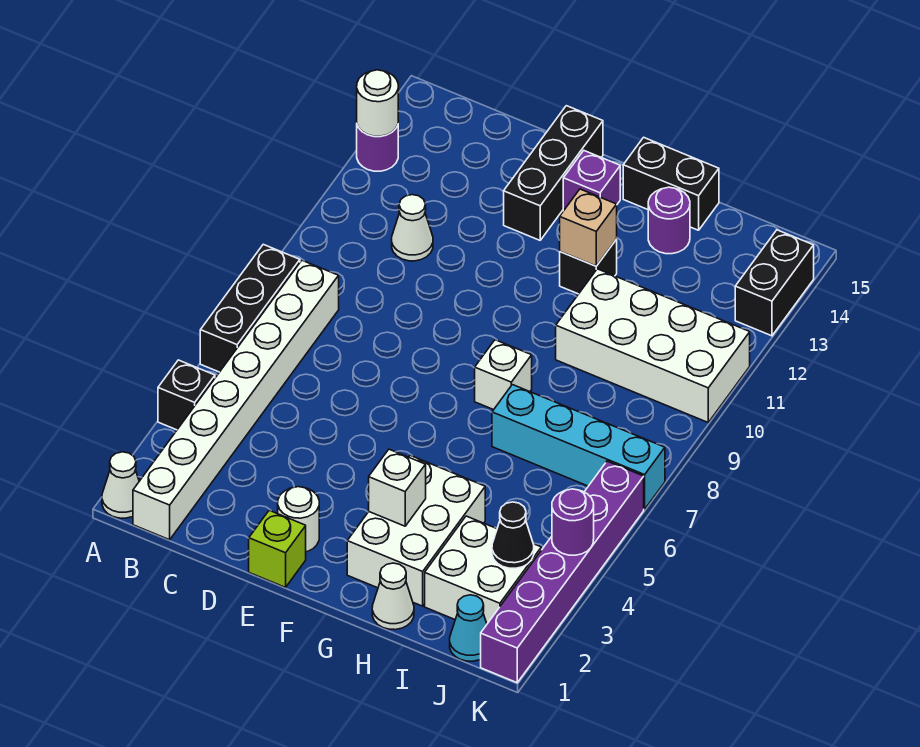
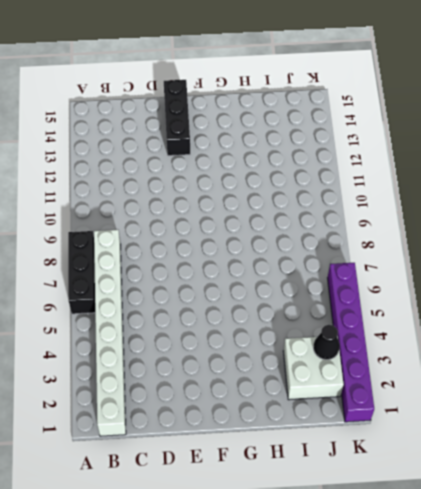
none -> white cone A1 level 1
none -> black brick A4 level 1
none -> purple round brick A13 level 1

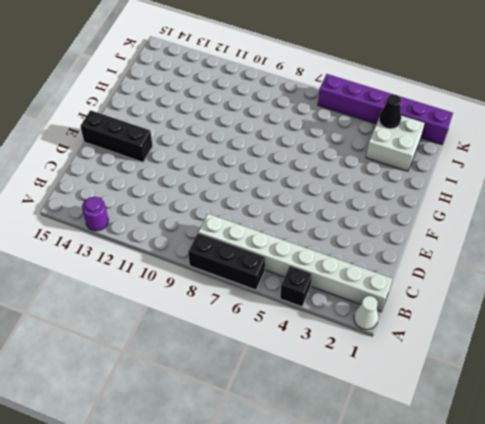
none -> white cone C11 level 1
none -> lime brick E1 level 1
none -> white round brick E2 level 1

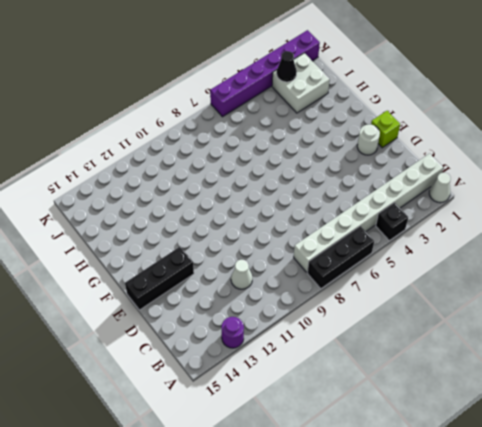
none -> purple brick F14 level 1
none -> white brick G2:H4 level 1
none -> white brick G8 level 1

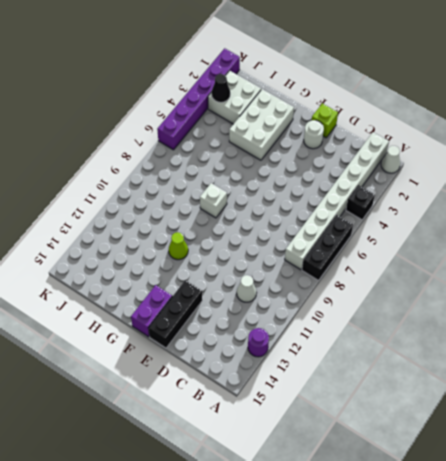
purple brick F14:F15 level 1 -> purple brick F14 level 1
lime cone G11 level 1 -> none
none -> black brick G12 level 1
none -> black brick G15:H15 level 1
none -> white cone H1 level 1

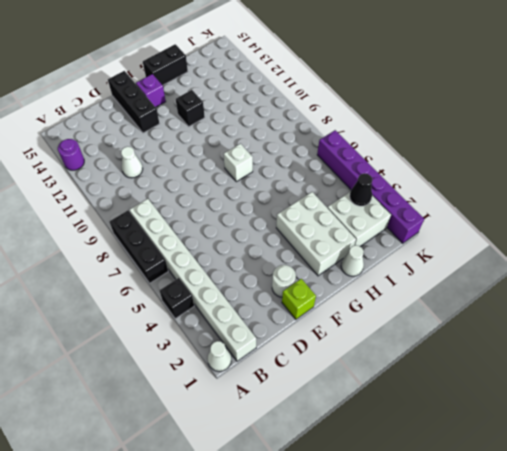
none -> cyan brick H7:K7 level 1
none -> white brick H10:K11 level 1
none -> purple round brick H14 level 1

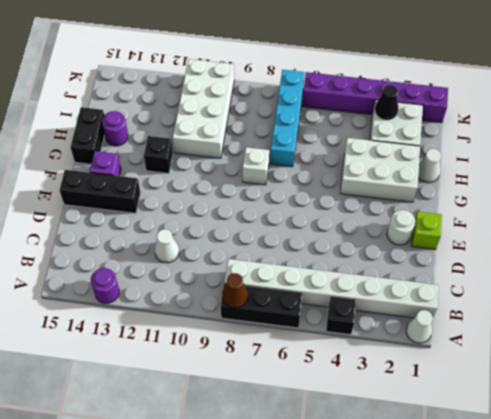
brown cone A8 level 2 -> none
none -> cyan cone J1 level 1
none -> black brick K13:K14 level 1
none -> white round brick A13 level 2

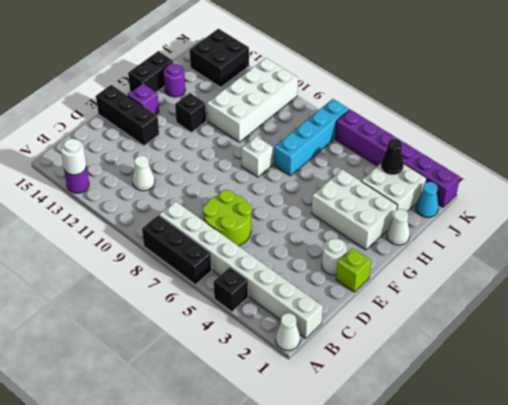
lime round brick C6:D7 level 1 -> none
black brick J13:K14 level 1 -> black brick K13:K14 level 1
none -> white brick G3 level 2
none -> tan brick G12 level 2
none -> purple round brick K4 level 2

